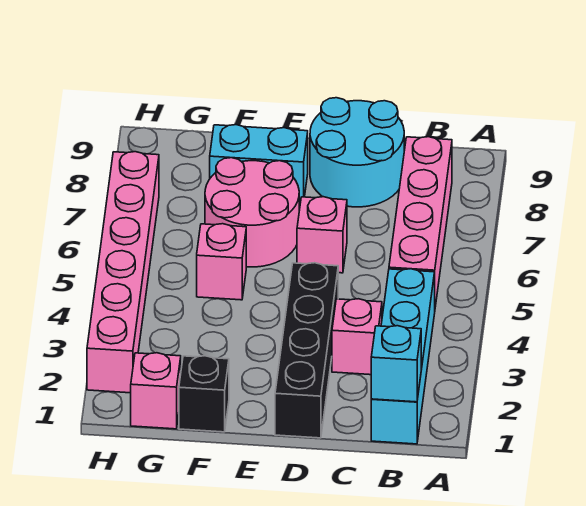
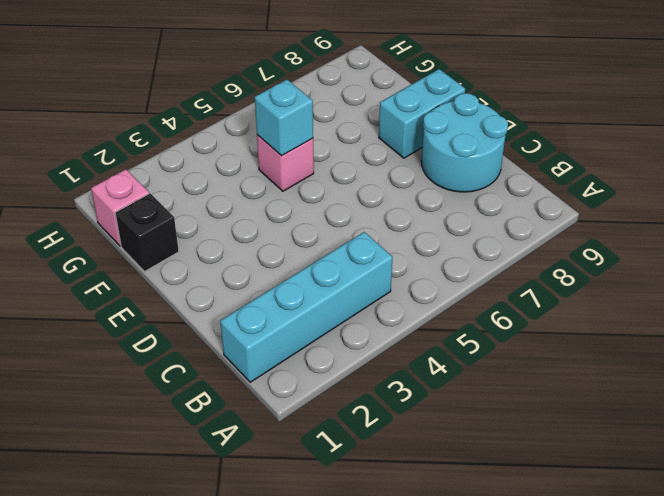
cyan brick E8:E9 level 1 -> cyan brick E8:F8 level 1
cyan brick F5 level 2 -> cyan brick B1 level 2
none -> pink brick B5:B8 level 1
none -> pink brick C3 level 1
none -> black brick D1:D4 level 1

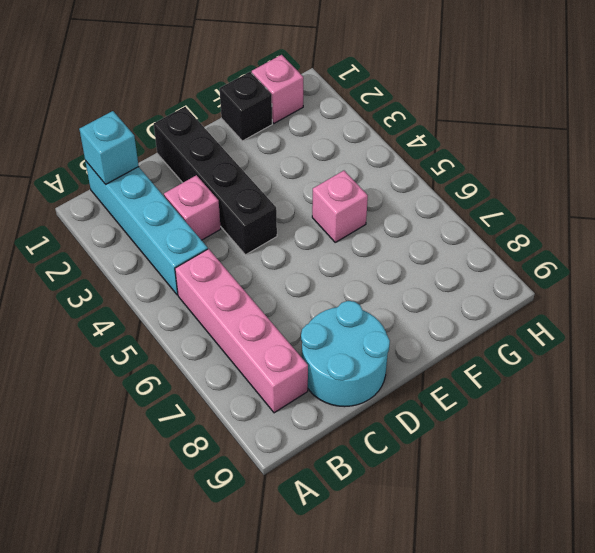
none -> pink brick D6 level 1
none -> pink round brick E6:F7 level 1
none -> cyan brick E8:F8 level 1

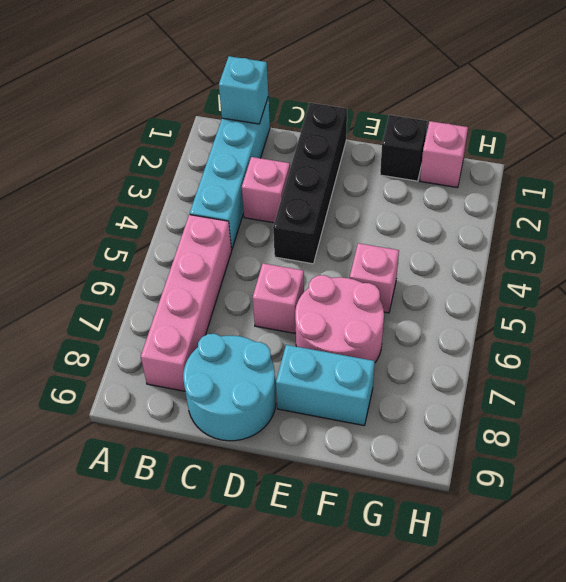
none -> pink brick H2:H7 level 1

